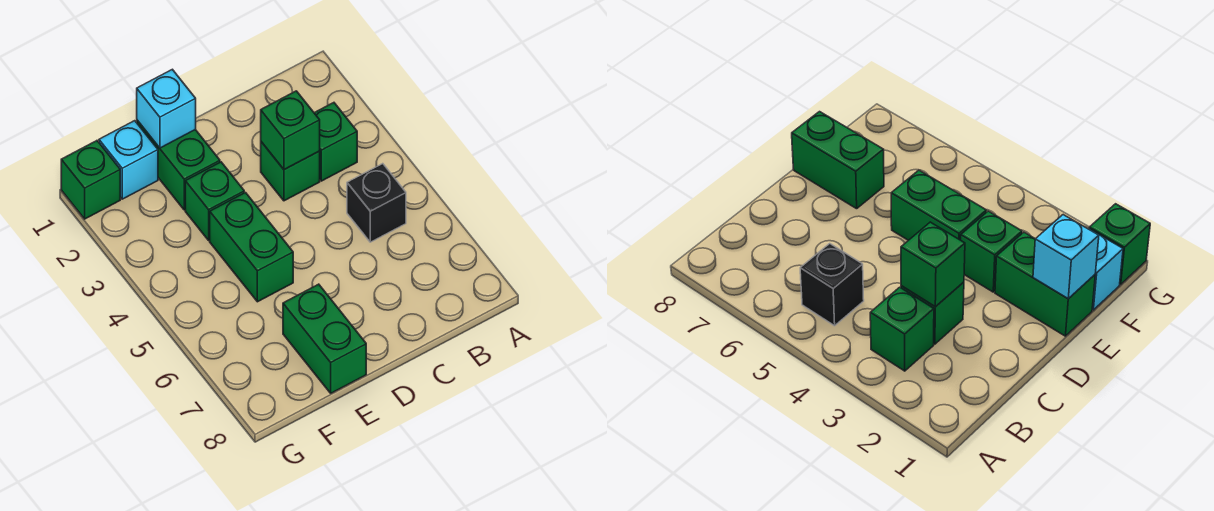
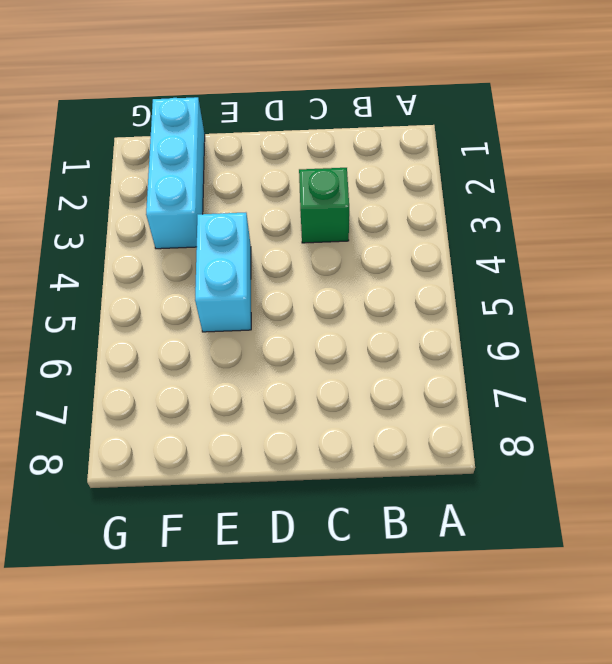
cyan brick E4:E5 level 1 -> green brick E4:E5 level 1
cyan brick F1:F3 level 1 -> cyan brick F1 level 1
none -> green brick B3 level 1
none -> black brick B5 level 1

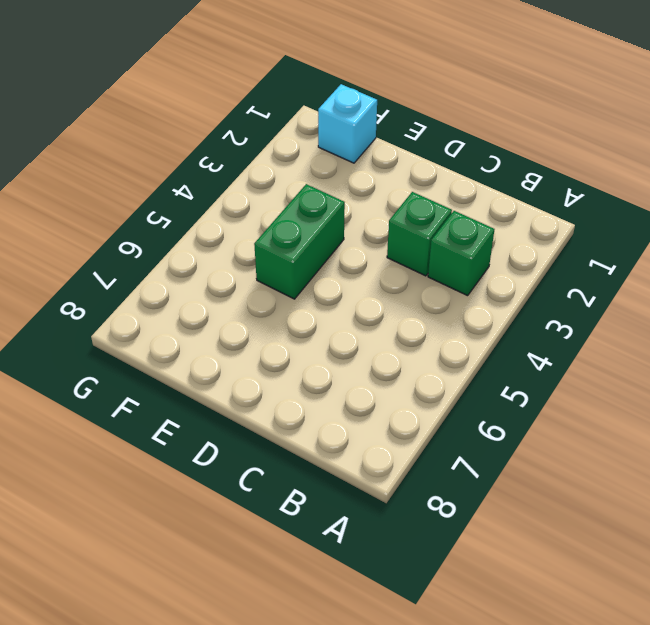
none -> black brick B5 level 1
none -> green brick E1:E2 level 1

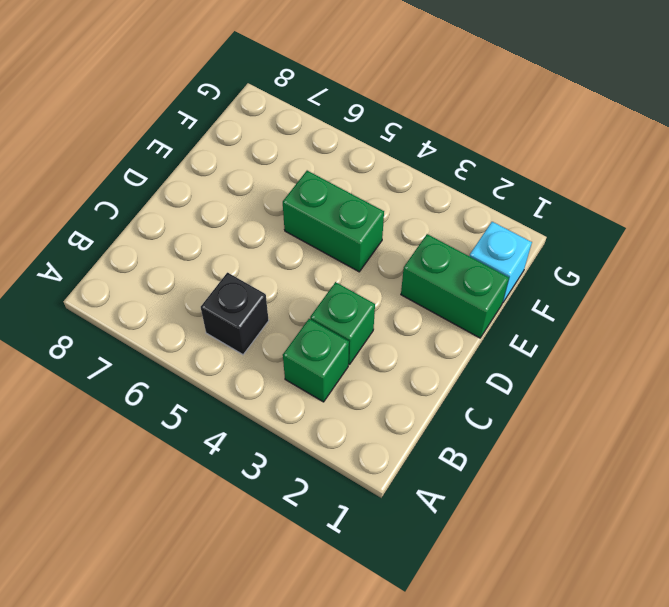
none -> green brick E3 level 1
none -> green brick E7:E8 level 1

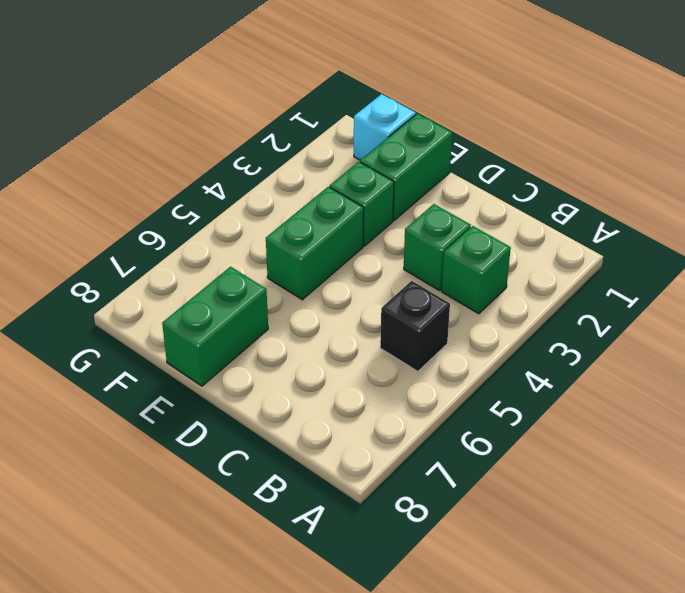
none -> green brick G1 level 1
none -> green brick C3 level 2

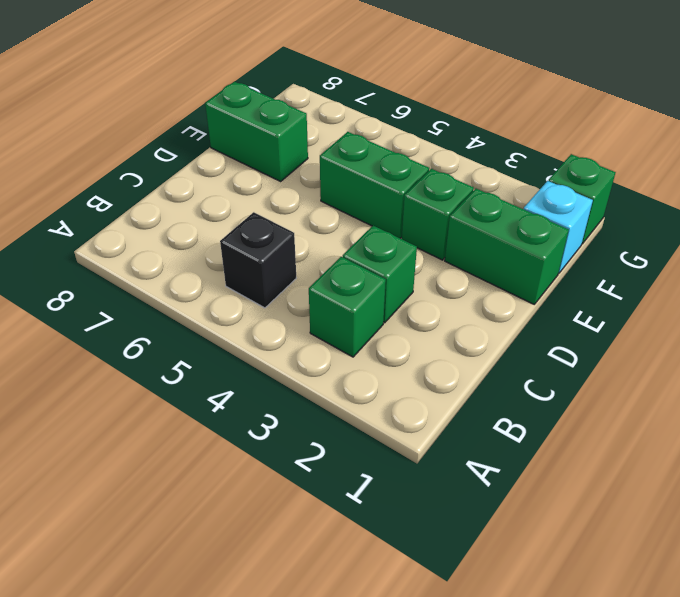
none -> green brick C3 level 2
none -> cyan brick E1 level 2

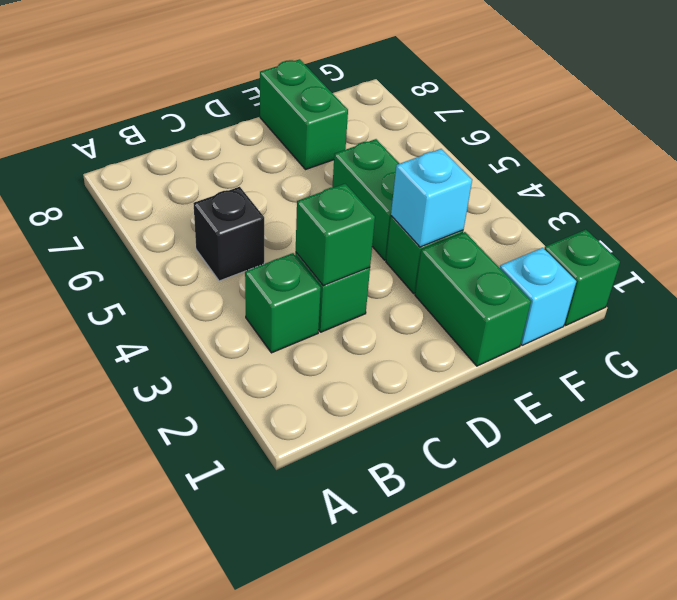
cyan brick E3 level 2 -> cyan brick E1 level 2

